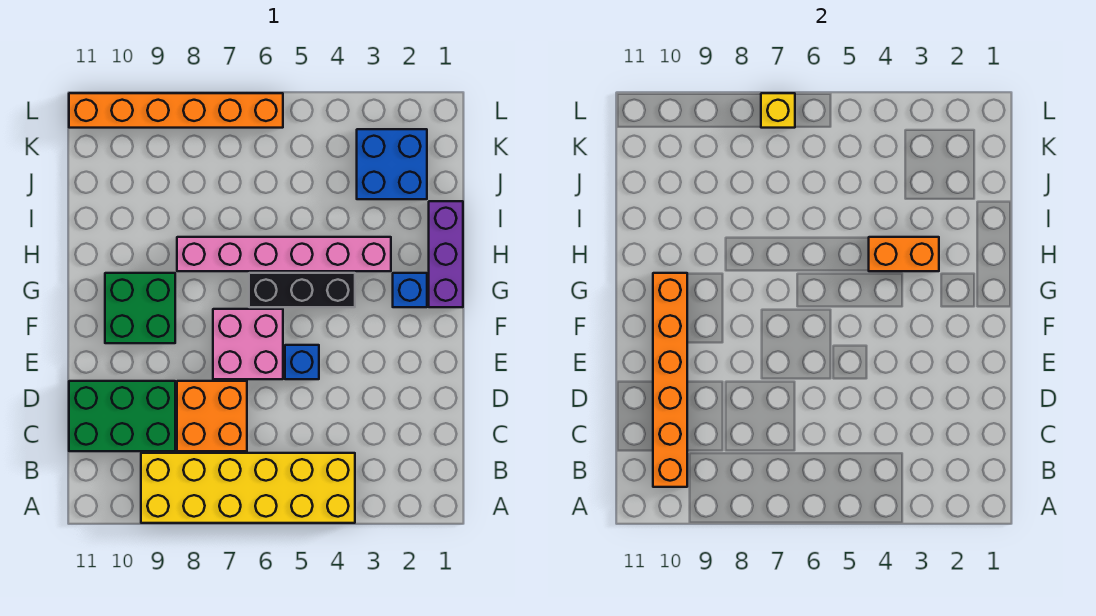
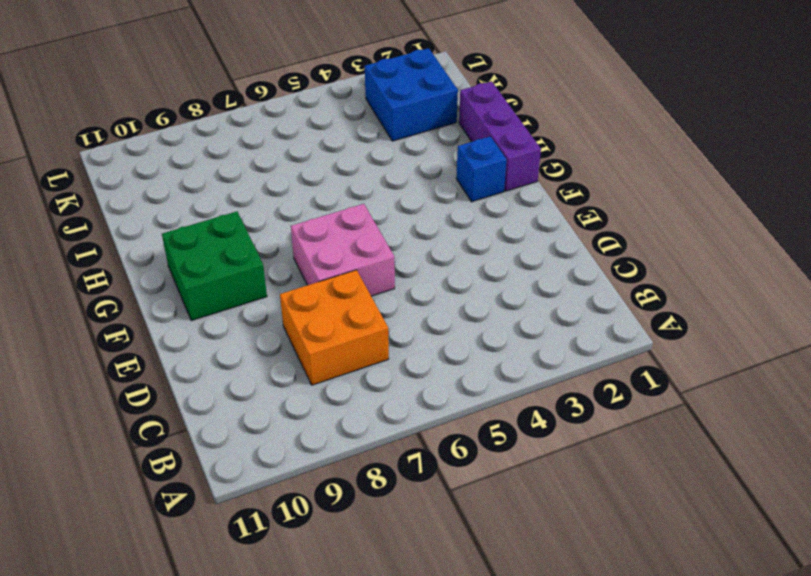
none -> yellow brick A4:B9 level 1
none -> green brick C9:D11 level 1
none -> blue brick E5 level 1

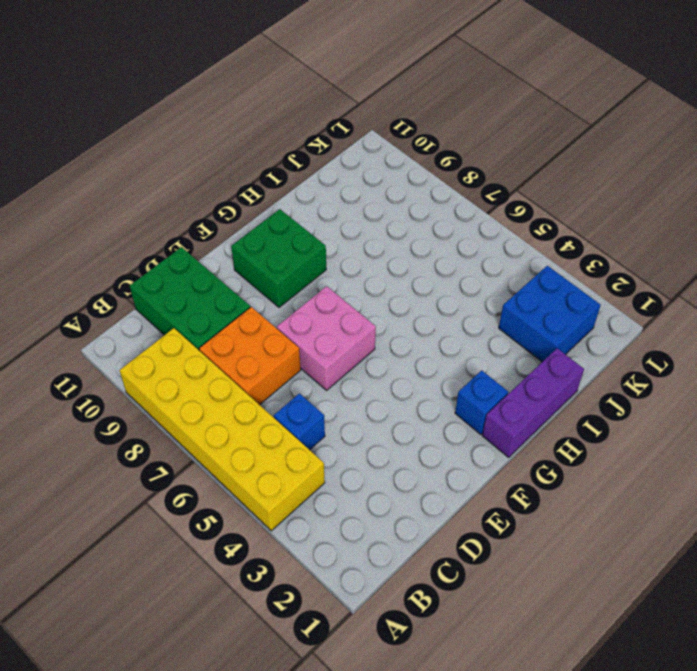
blue brick C5 level 1 -> blue brick E5 level 1
none -> black brick G4:G6 level 1
none -> pink brick H3:H8 level 1
none -> orange brick L6:L11 level 1

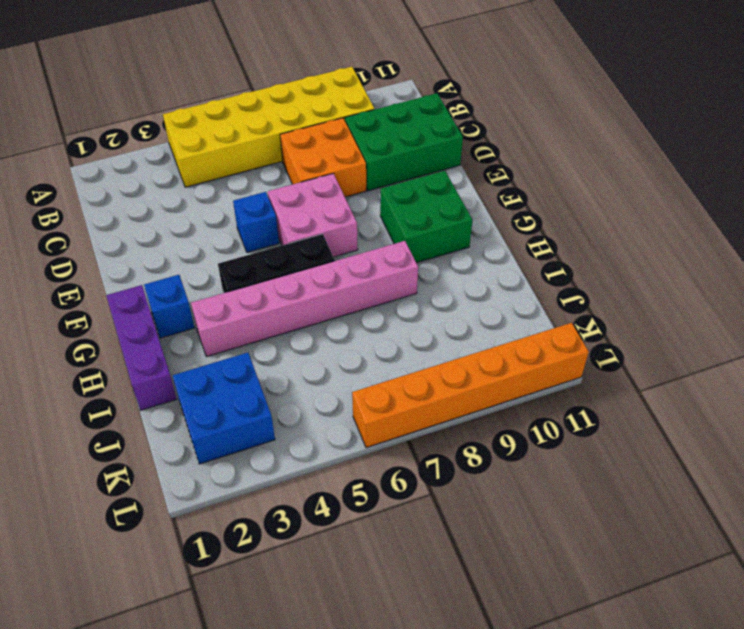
none -> orange brick B10:G10 level 2
none -> orange brick H3:H4 level 2
none -> yellow brick L7 level 2

